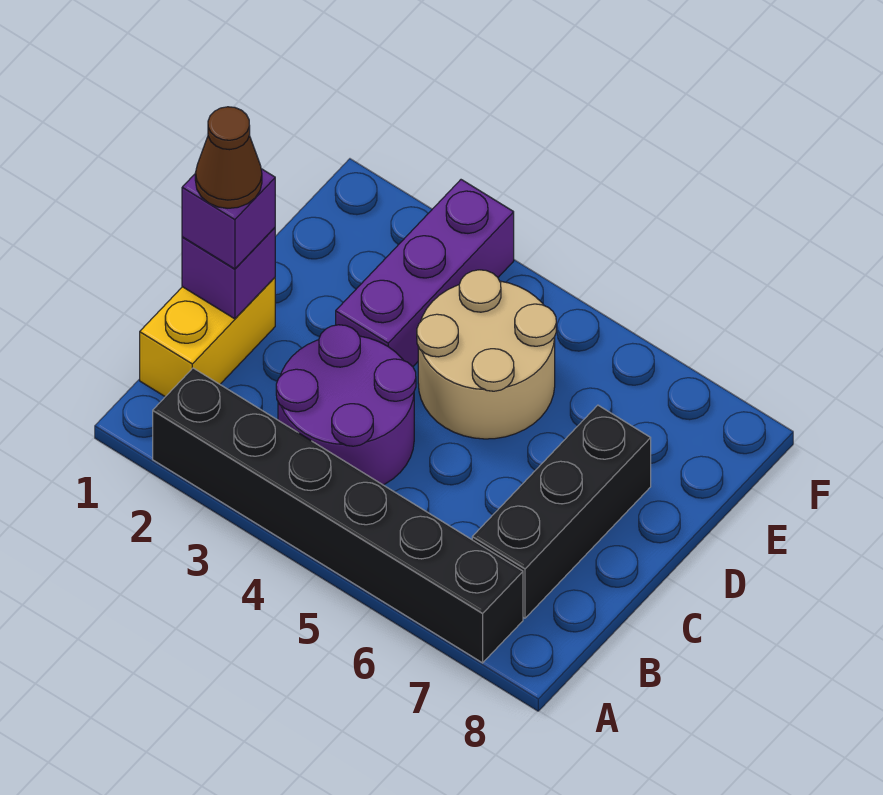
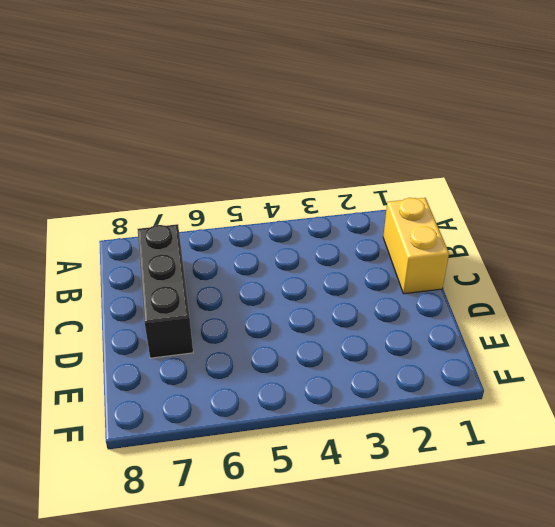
none -> black brick A2:A7 level 1
none -> purple round brick B3:C4 level 1

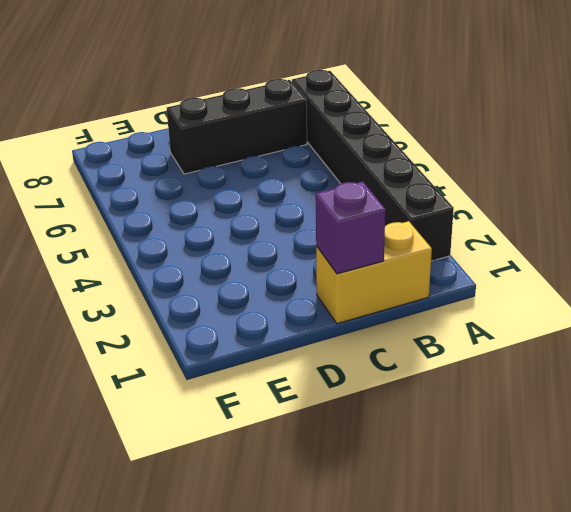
none -> purple round brick B3:C4 level 1
none -> purple brick D3:F3 level 1

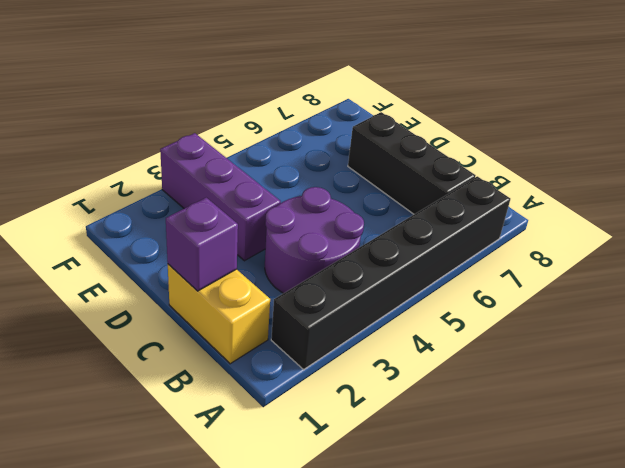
none -> tan round brick D4:E5 level 1
none -> purple brick C1 level 3

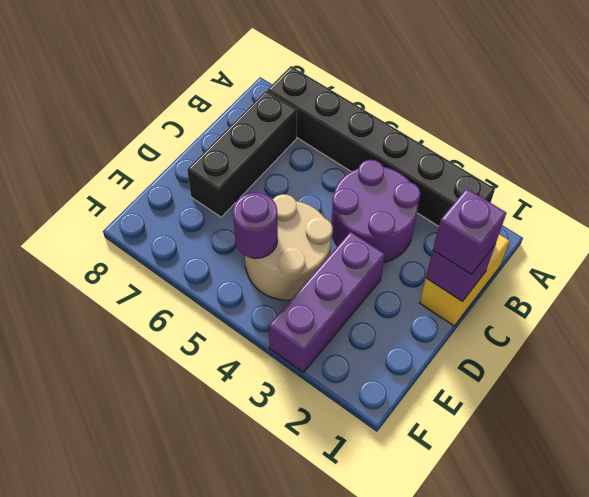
purple round brick E5 level 2 -> none
none -> brown cone C1 level 4

